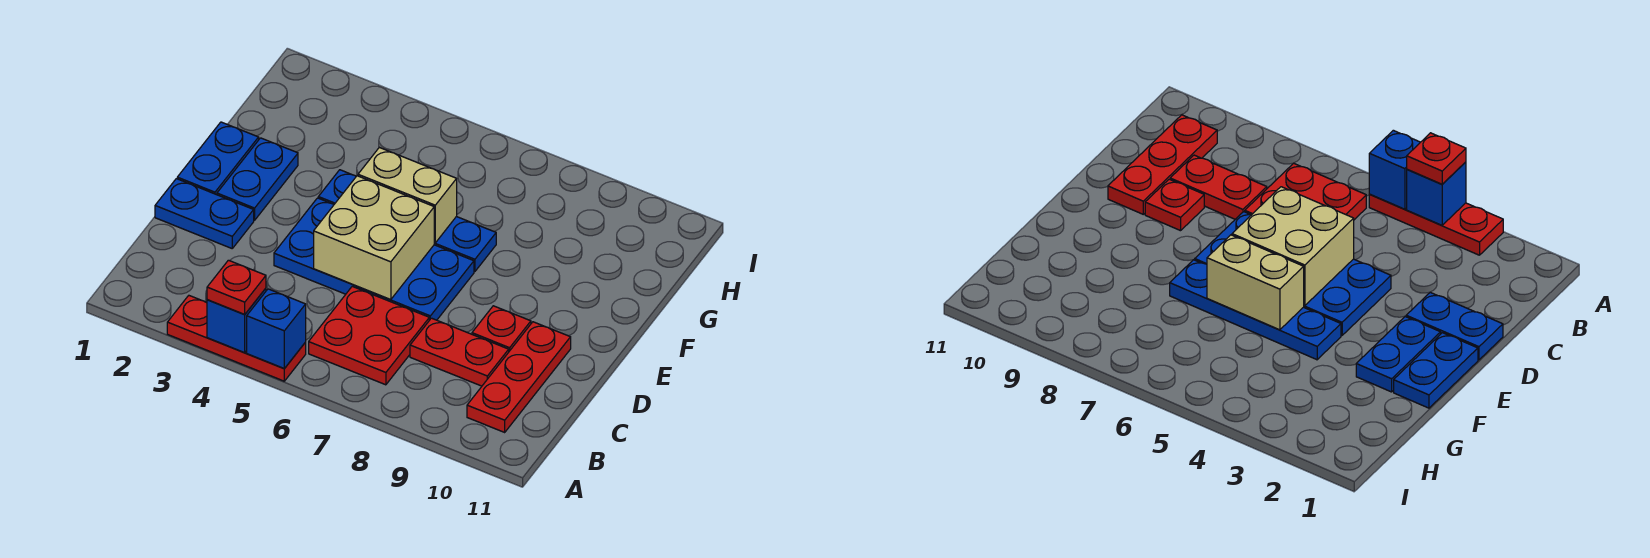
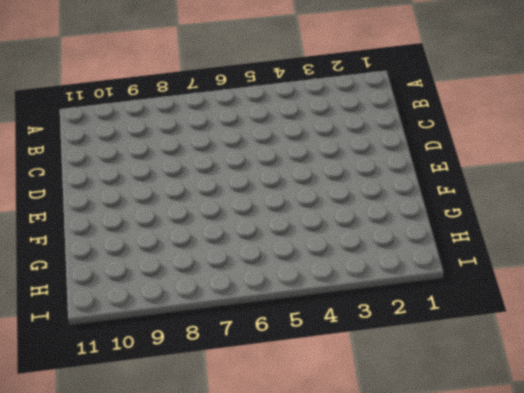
none -> red plate A3:A5 level 1
none -> red plate B6:C7 level 1
none -> red plate B10:D10 level 1

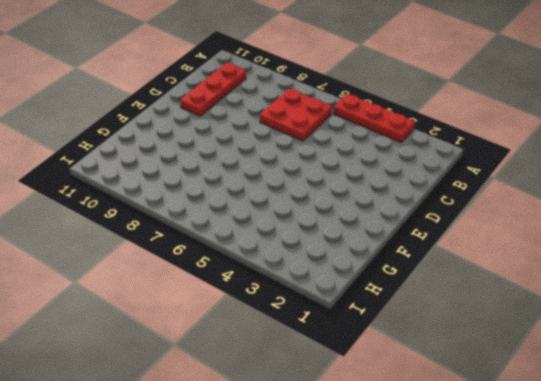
none -> red plate C8:C9 level 1
none -> blue plate D1:D2 level 1
none -> blue plate D4:E7 level 1

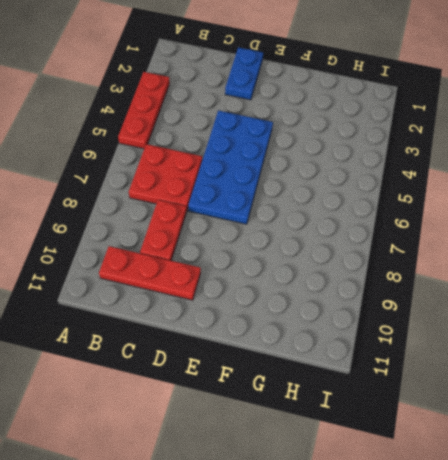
none -> red plate D9 level 1
none -> blue plate E1:F1 level 1
none -> blue plate E2:F2 level 1

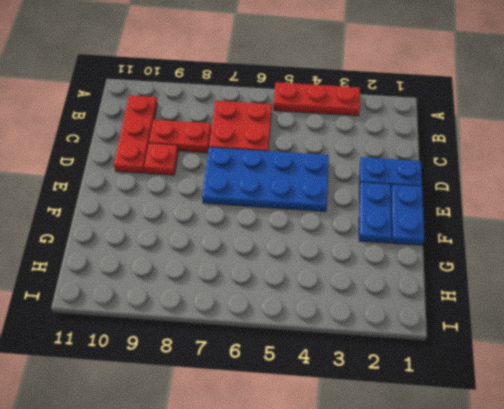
none -> blue plate F4:F7 level 1
none -> blue brick A4 level 2
none -> blue brick A5 level 2

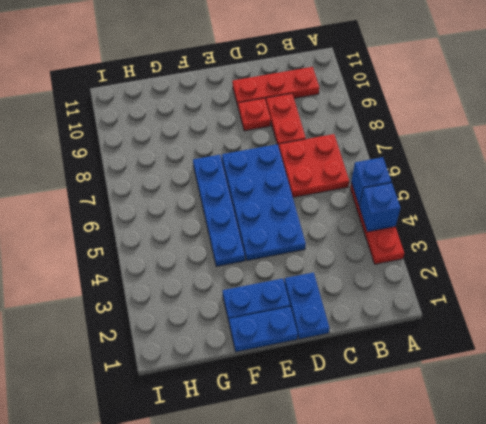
none -> tan brick D5:E6 level 2
none -> tan brick F5:F6 level 2
none -> red plate A4 level 3

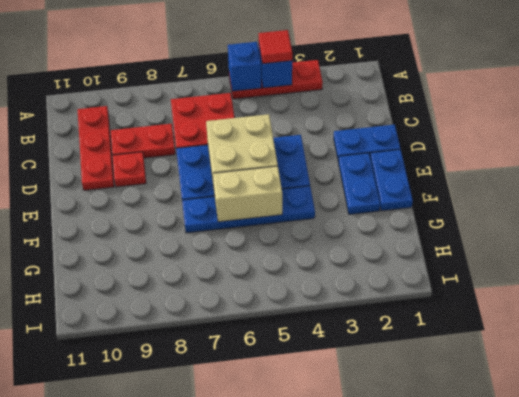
red tile A4 level 3 -> red plate A4 level 3

